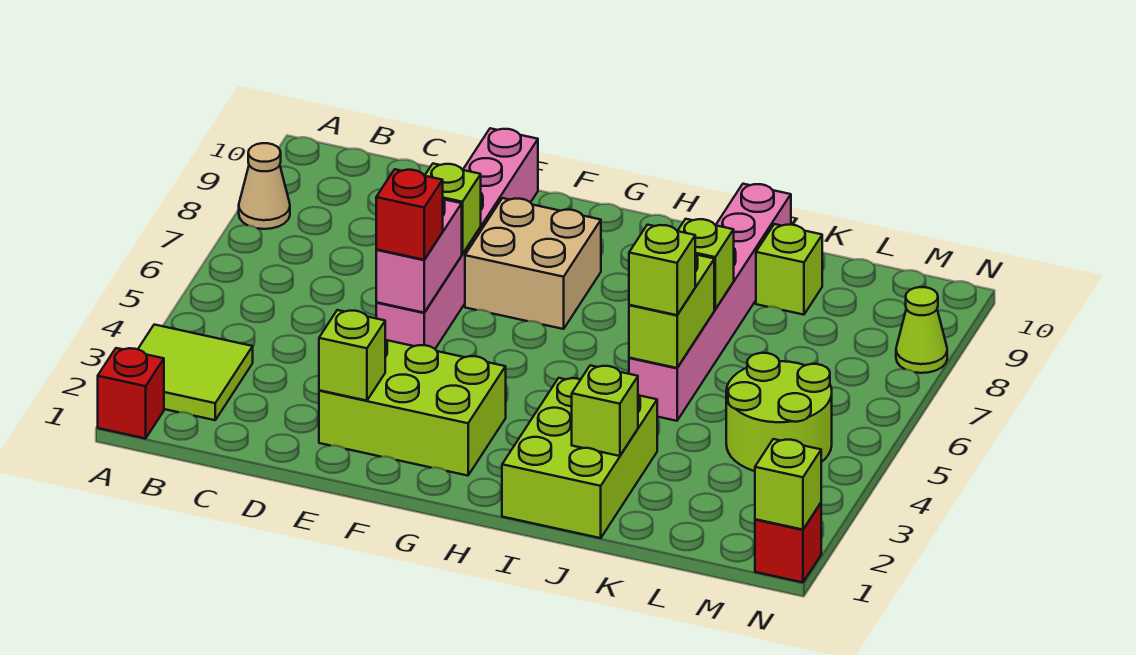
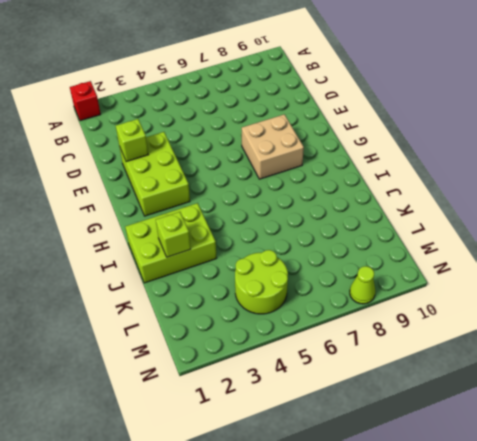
none -> lime tile A2:B3 level 1
none -> tan cone A8 level 1
none -> pink brick E5:E10 level 1

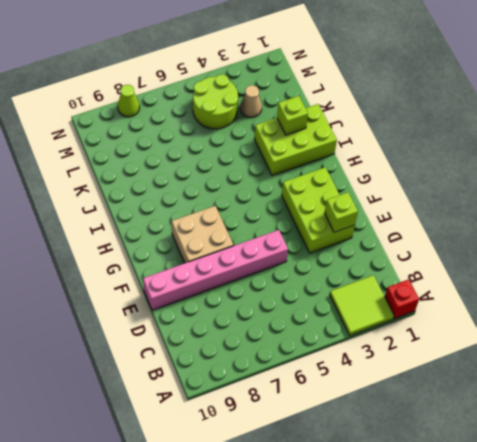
tan cone L3 level 1 -> tan cone A8 level 1
none -> pink brick J5:J10 level 1
none -> lime brick K9 level 1
none -> red brick N1 level 1

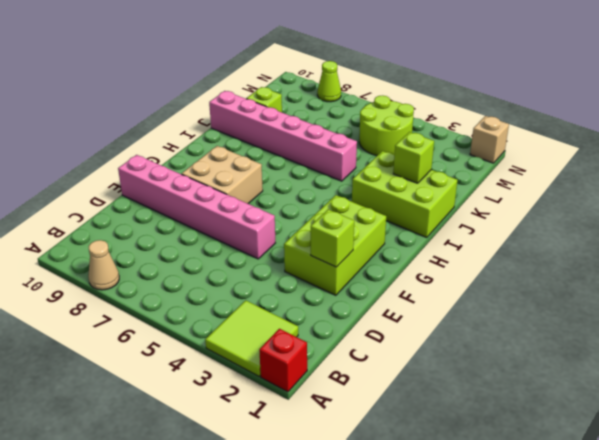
tan brick N1 level 1 -> red brick N1 level 1
none -> pink brick E5:E6 level 2
none -> lime brick E7 level 2
none -> lime brick J5:J6 level 2

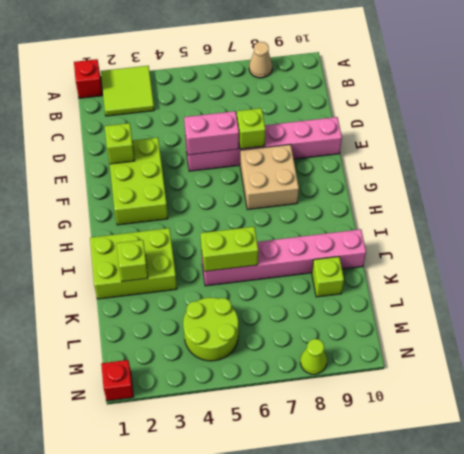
none -> lime brick J7 level 2
none -> lime brick N1 level 2
none -> red brick E5 level 3

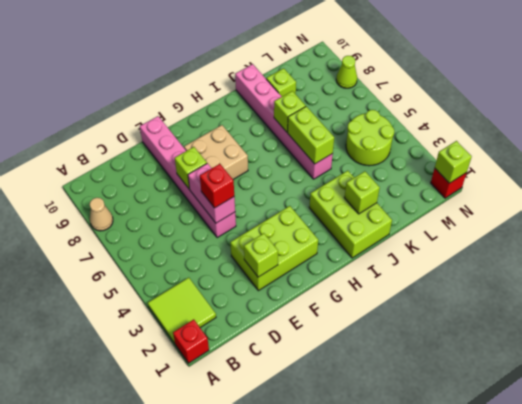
none -> lime brick J5 level 3

